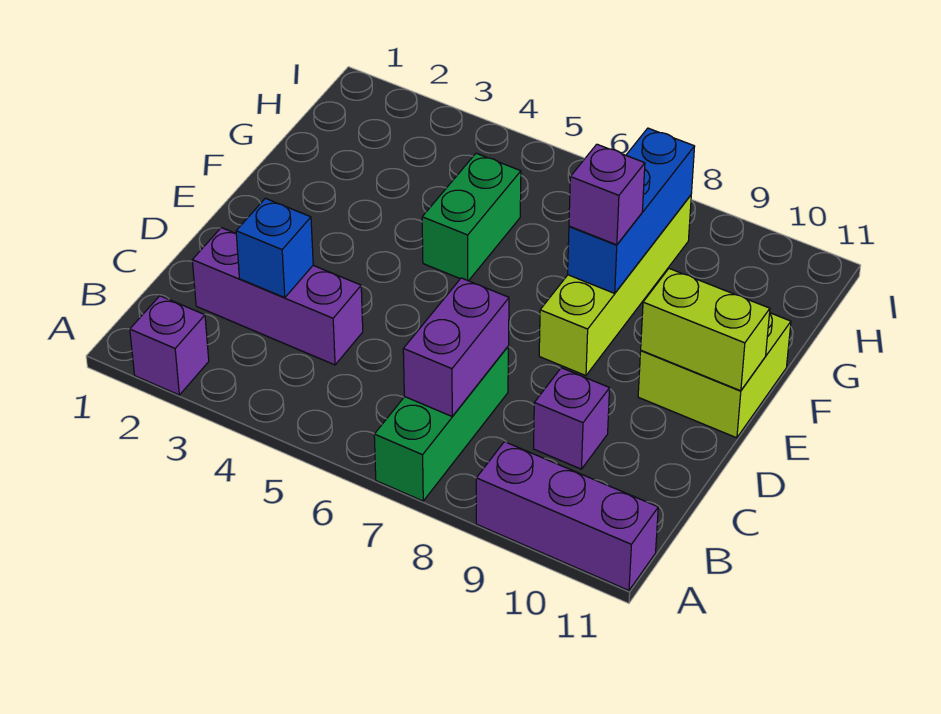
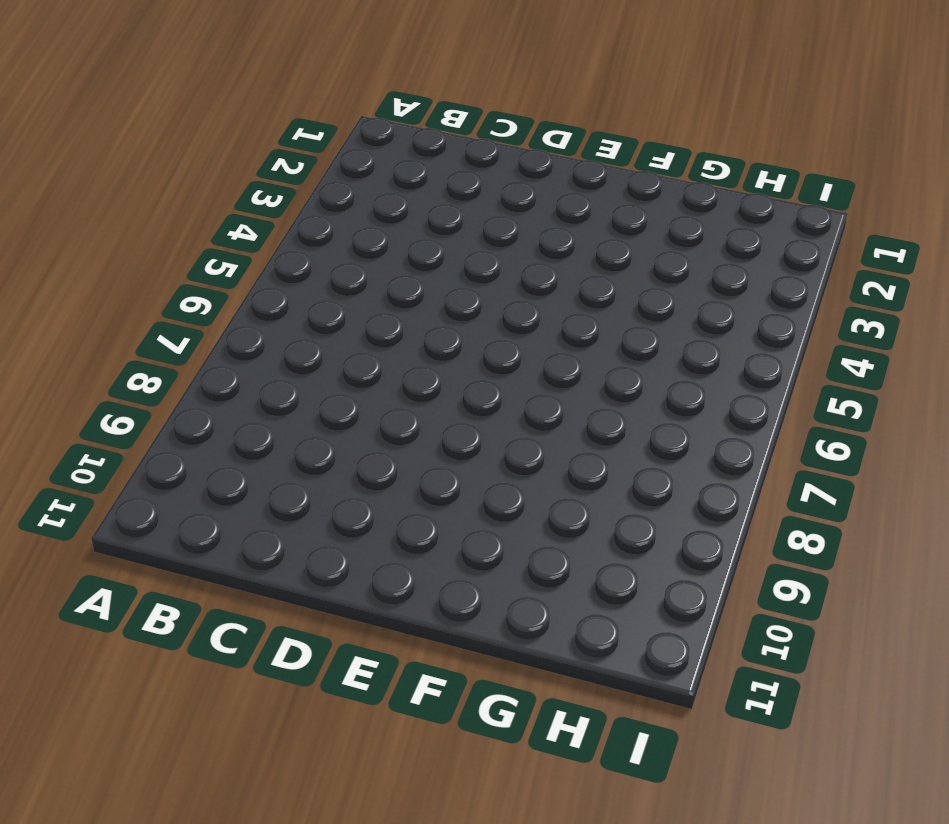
none -> purple brick A2 level 1
none -> green brick A7:C7 level 1
none -> purple brick A9:A11 level 1

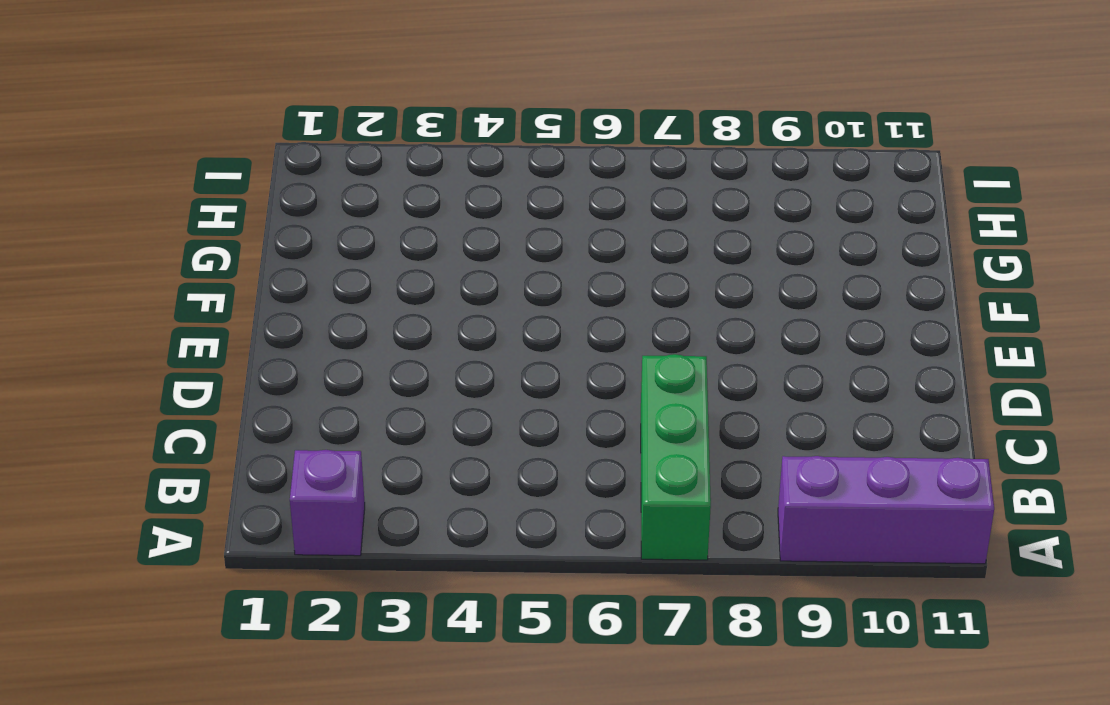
none -> purple brick C2:C4 level 1
none -> purple brick C9 level 1
none -> lime brick E8:H8 level 1

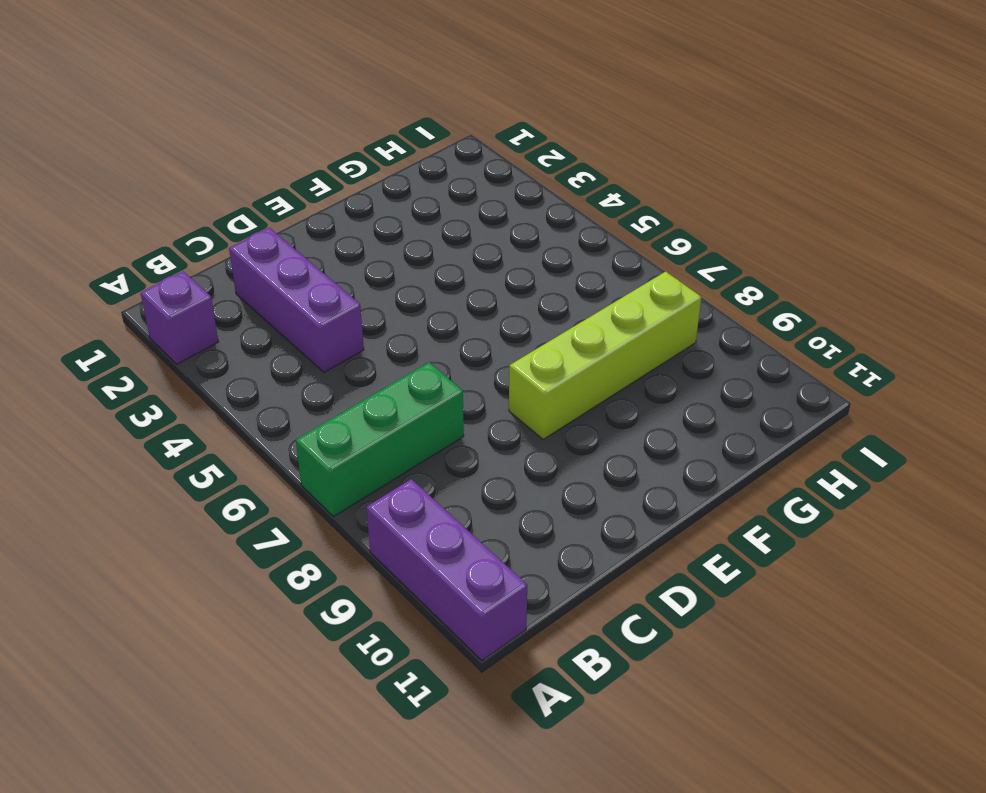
none -> purple brick C9 level 1
none -> lime brick E10:F11 level 1
none -> green brick F5:G5 level 1

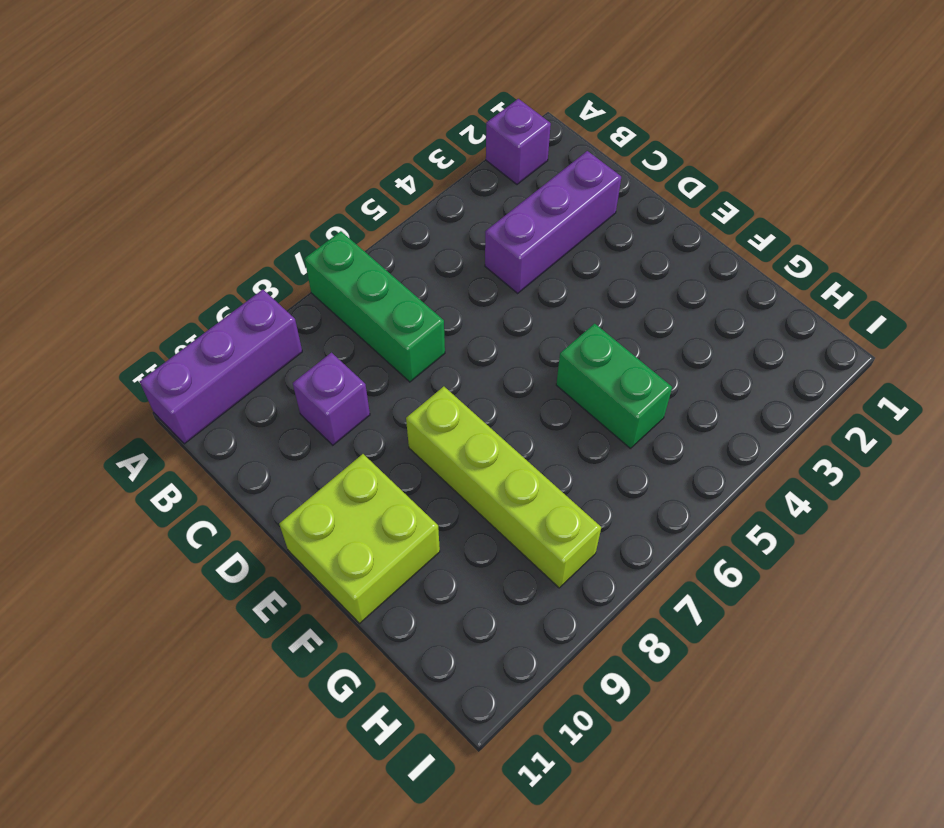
none -> purple brick B7:C7 level 2
none -> blue brick C3 level 2
none -> lime brick E10:E11 level 2

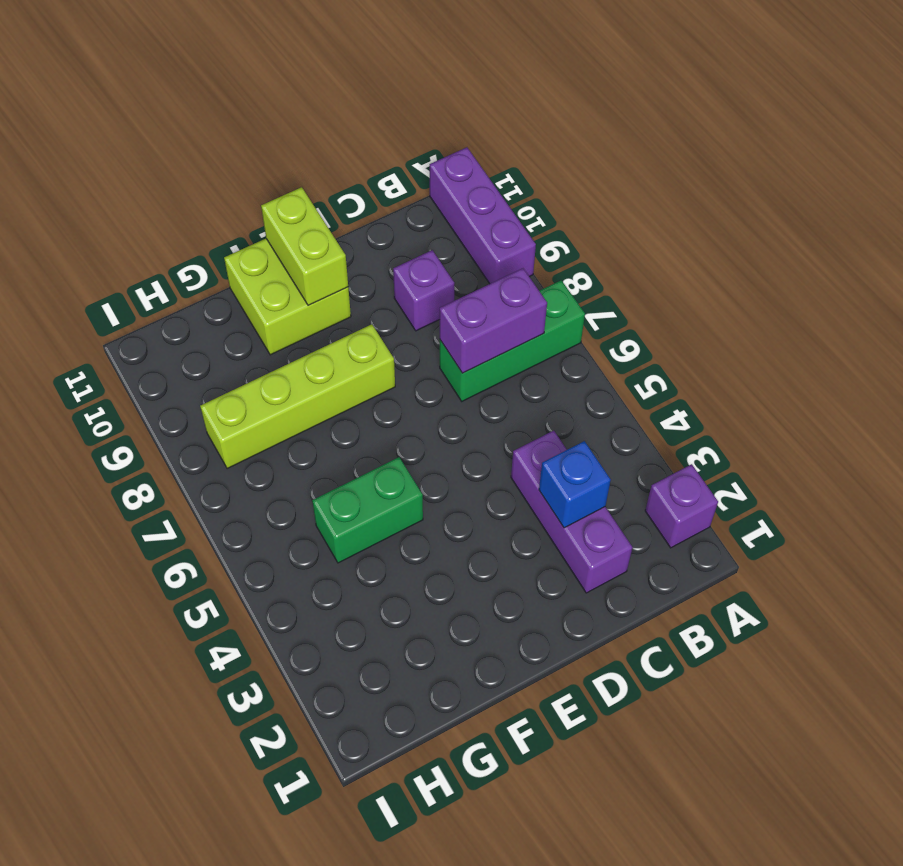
none -> blue brick F8:H8 level 2
none -> purple brick F8 level 3

